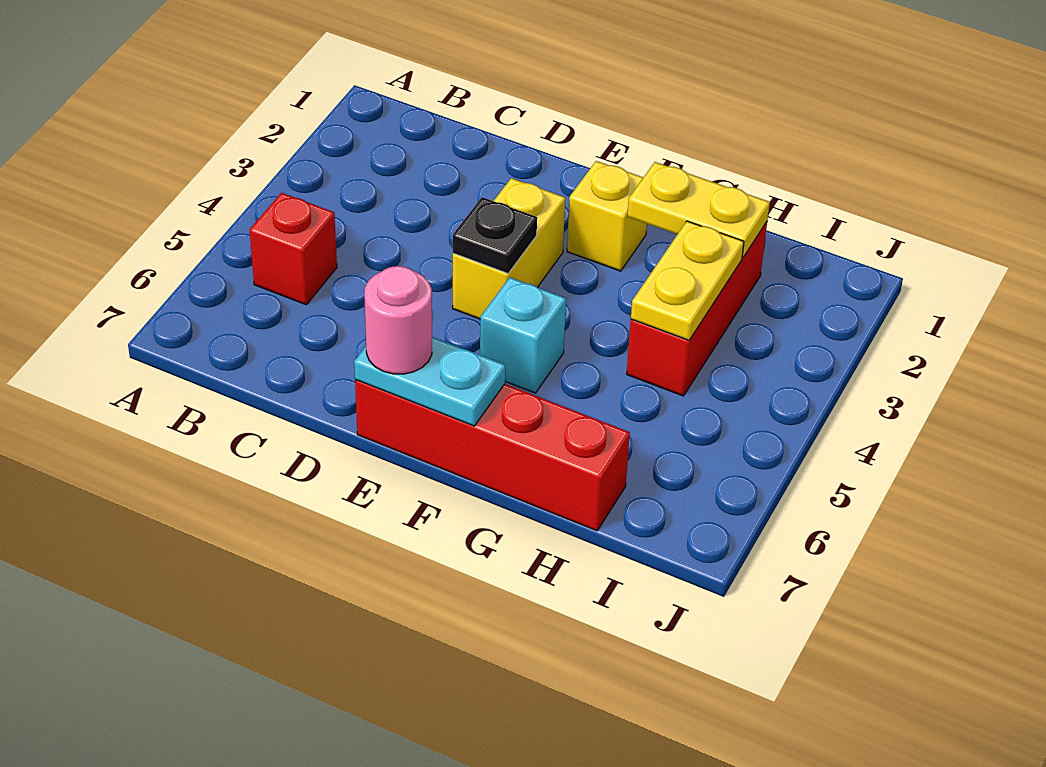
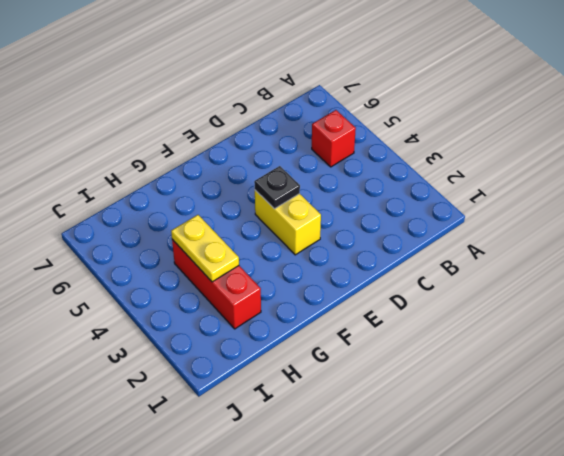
none -> red brick E7:H7 level 1
none -> yellow brick F2 level 1

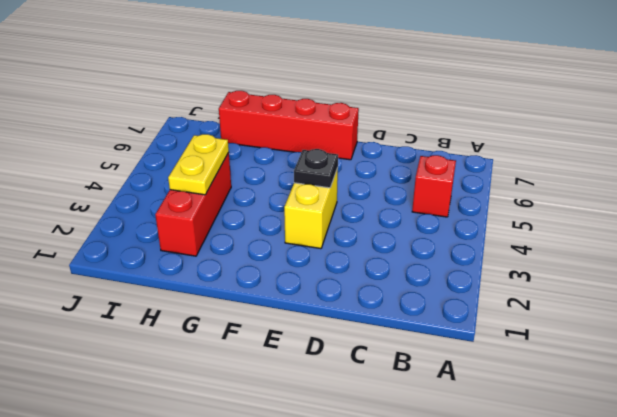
none -> yellow brick F2 level 1
none -> cyan brick F5 level 1

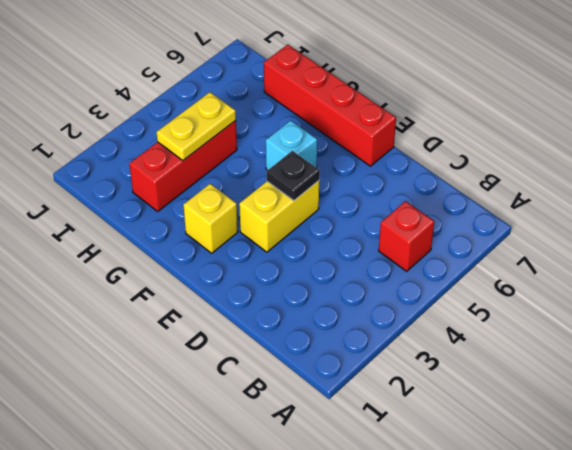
none -> cyan plate E7:F7 level 2
none -> yellow plate G2:H2 level 2

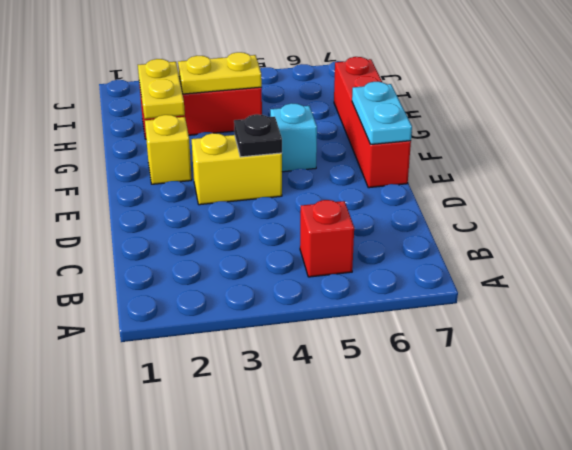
none -> pink round brick E7 level 3

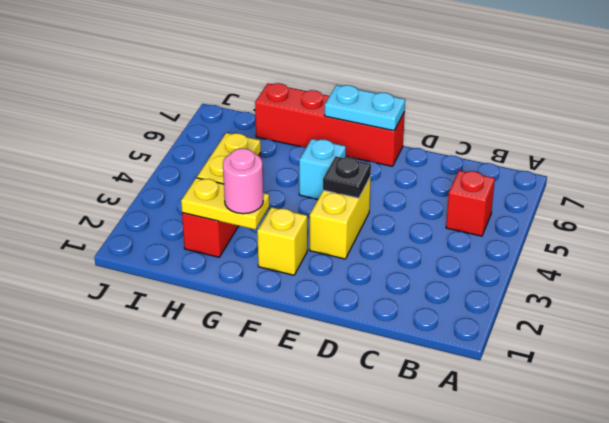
pink round brick G2 level 3 -> pink round brick E7 level 3

